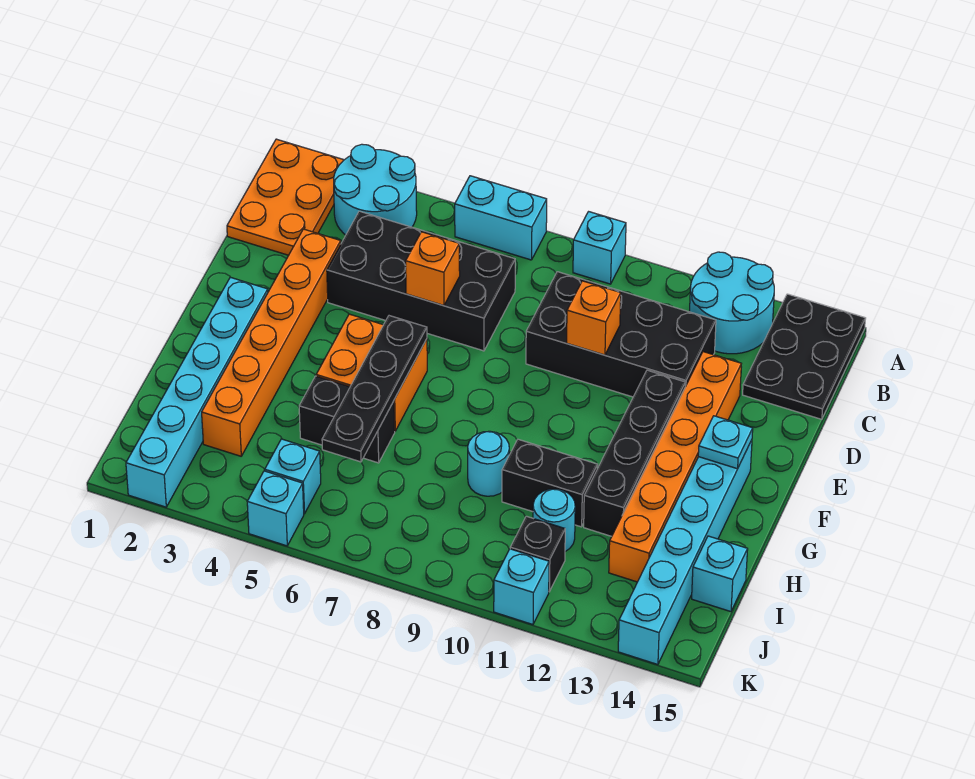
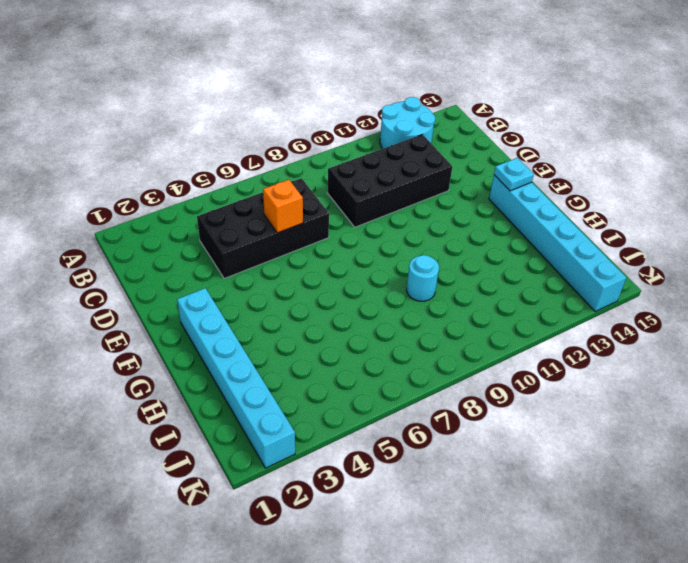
none -> orange plate A1:C2 level 1
none -> cyan round brick A3:B4 level 1
none -> cyan brick A6:A7 level 1

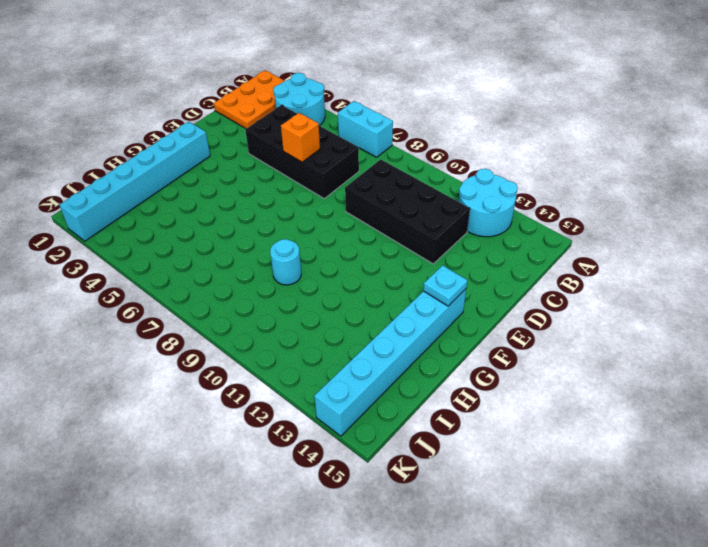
none -> cyan brick A9 level 1
none -> black plate A14:C15 level 1
none -> orange brick D3:I3 level 1

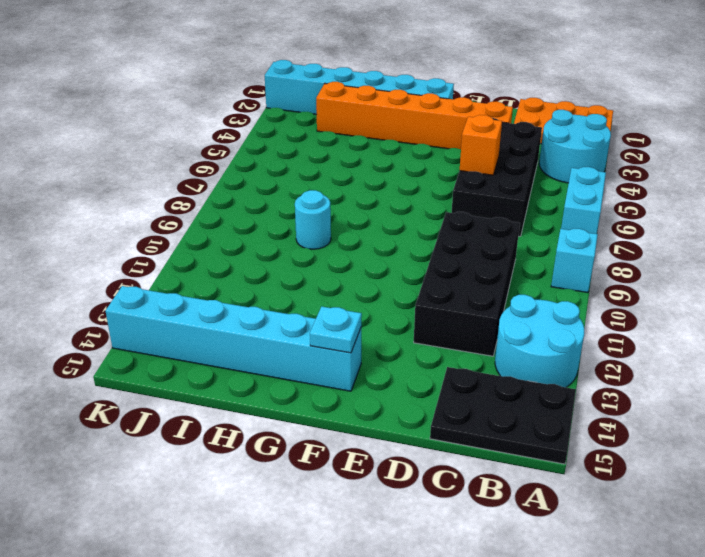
none -> orange brick D13:I13 level 1
none -> black brick E12:H12 level 1
none -> orange brick F5:G6 level 1

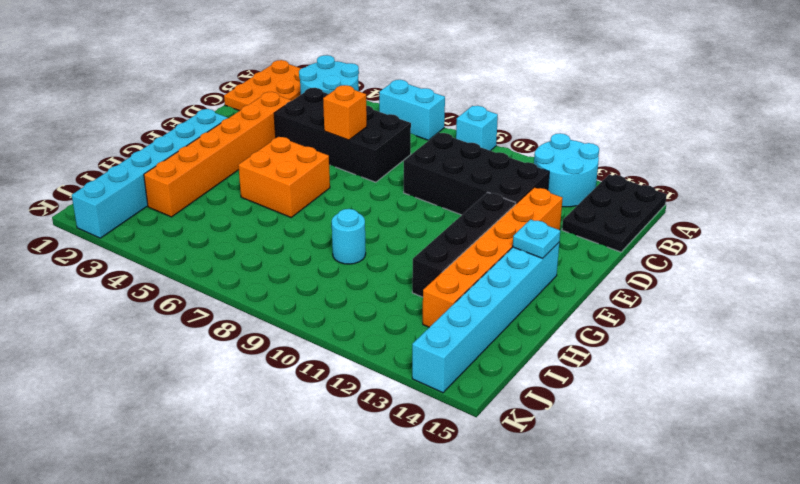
none -> black brick H5:H6 level 1
none -> black brick H10:H11 level 1
none -> cyan round brick I11 level 1

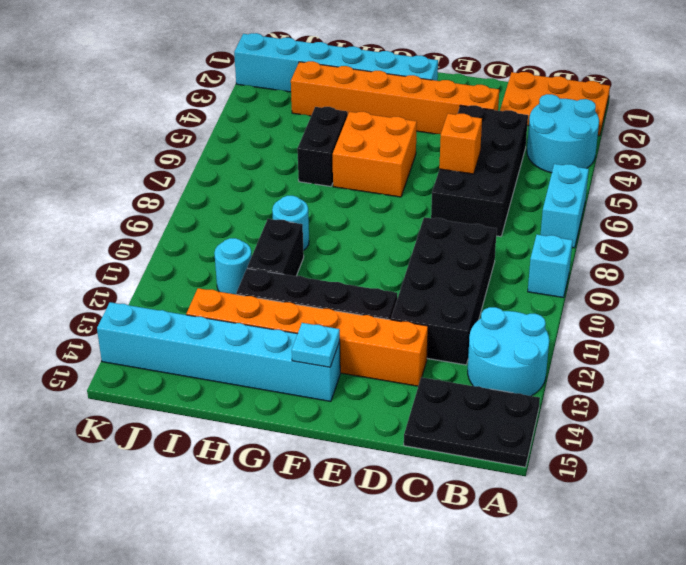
none -> cyan brick I15 level 1
none -> cyan brick J5 level 1
none -> black brick J11 level 1

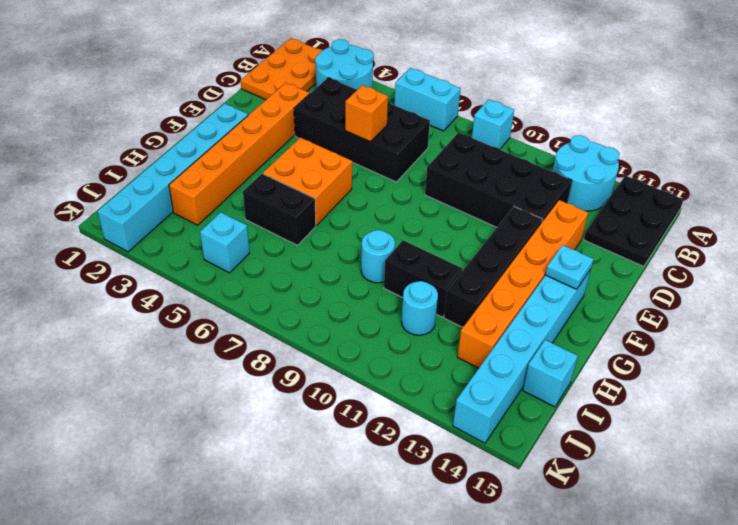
none -> black brick J11 level 1
none -> cyan brick K5 level 1
none -> cyan brick K11 level 1

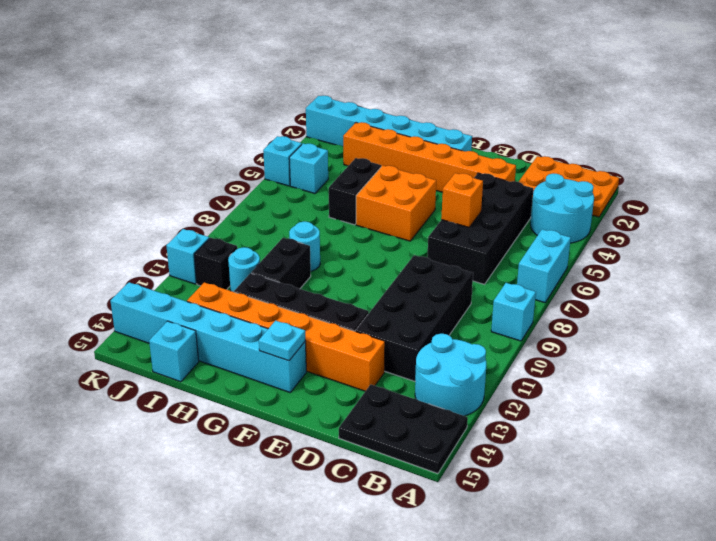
none -> orange brick D10 level 2
none -> black plate F6:I6 level 2

